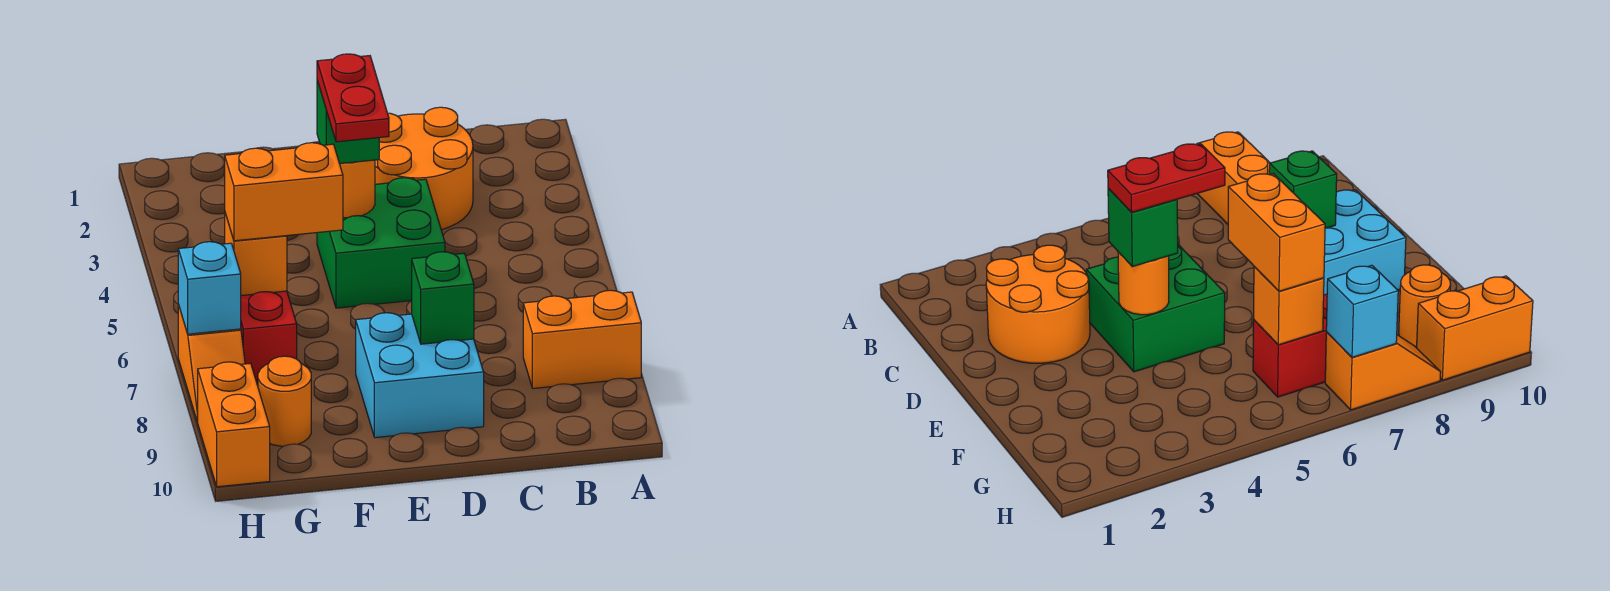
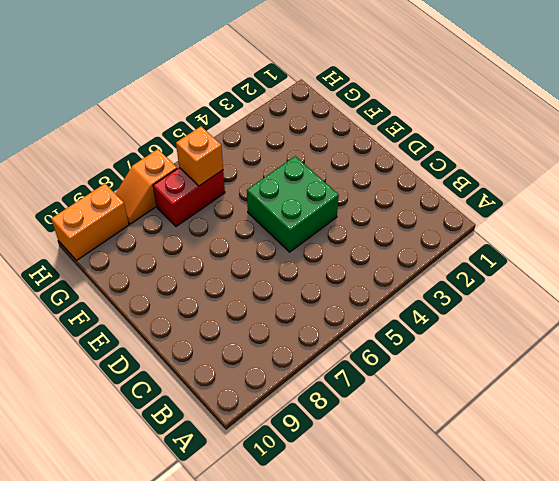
none -> orange brick A8:B8 level 1
none -> orange round brick C2:D3 level 1
none -> cyan brick D8:E9 level 1

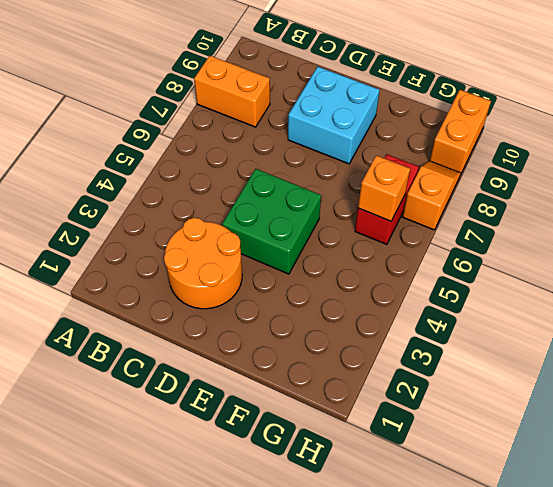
none -> orange round brick G9 level 1
none -> green brick D8 level 2
none -> orange round brick E4 level 2

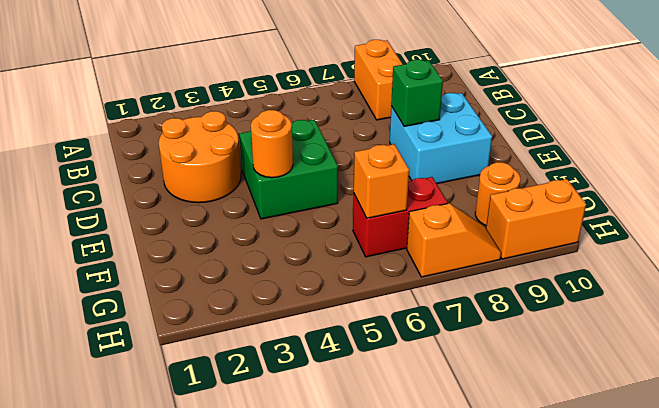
none -> cyan brick H7 level 2
none -> green brick E4 level 3
none -> orange brick F6:G6 level 3

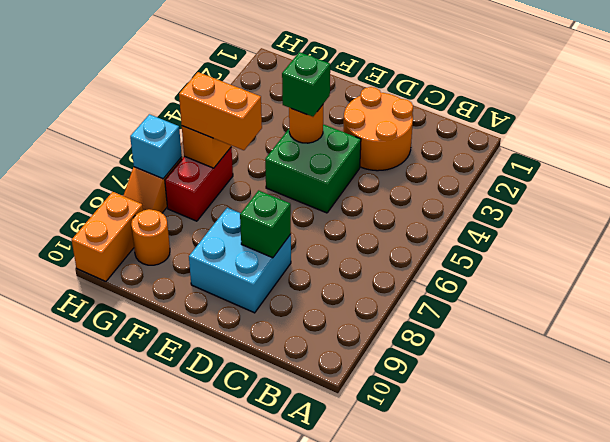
none -> orange brick A8:B8 level 1
none -> red plate E4:E5 level 4

